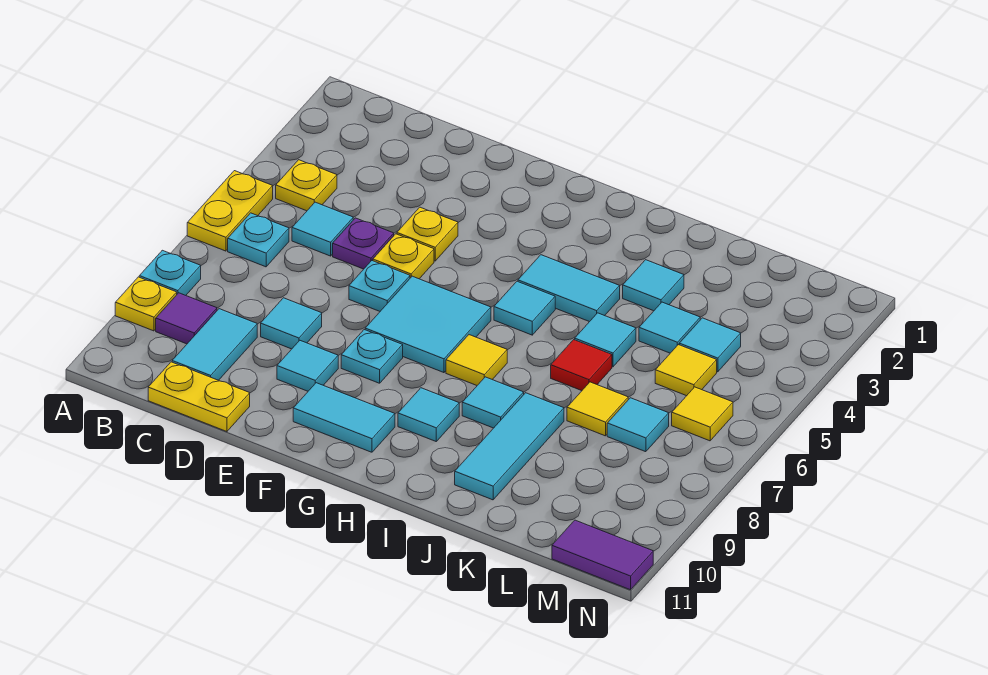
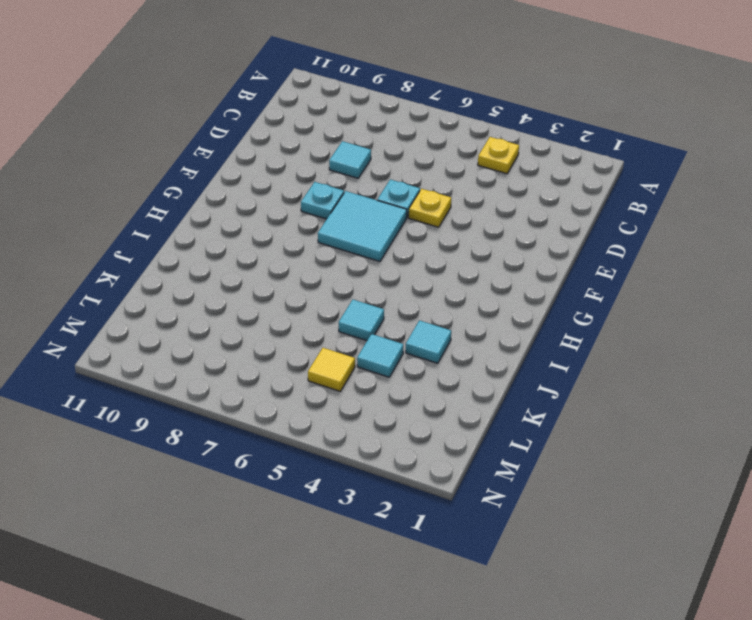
none -> yellow plate A5:A6 level 1
none -> cyan plate A8 level 1
none -> yellow plate A9 level 1
none -> cyan plate B6 level 1

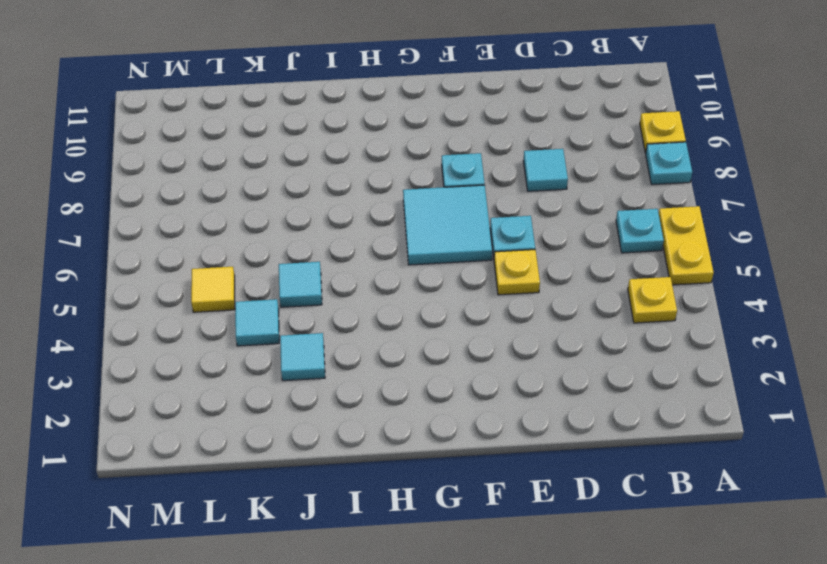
none -> purple tile B9 level 1
none -> cyan tile C5 level 1
none -> cyan tile C9:C10 level 1
none -> yellow plate C11:D11 level 1

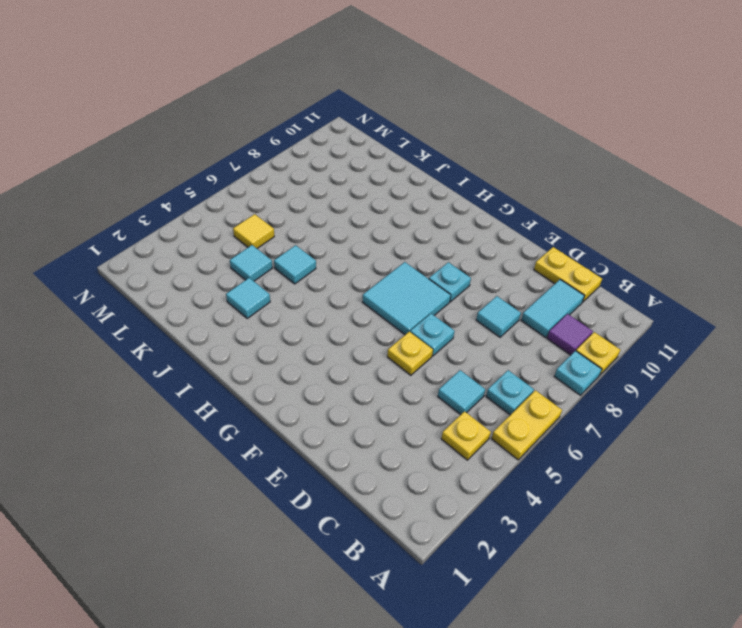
none -> purple plate D5 level 1
none -> yellow plate E4 level 1
none -> cyan tile E9 level 1
none -> cyan tile F10:G10 level 1

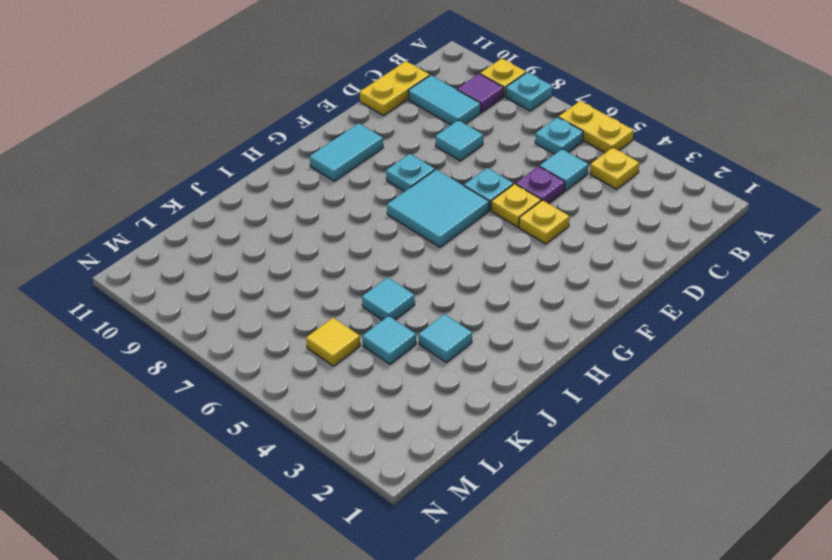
none -> cyan tile E9 level 1
none -> cyan tile H4:I4 level 1
none -> cyan tile H5 level 1
none -> yellow tile H7 level 1

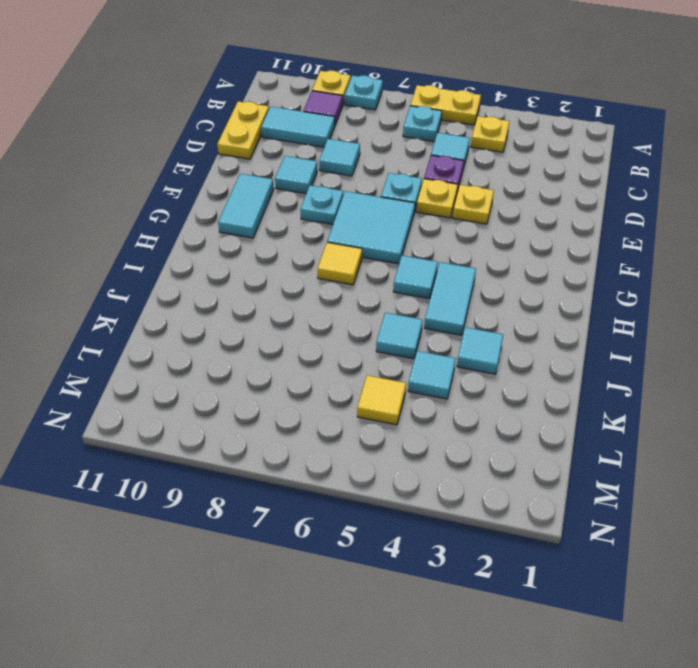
none -> cyan tile H9 level 1
none -> cyan tile I8 level 1
none -> red tile J6 level 1
none -> cyan tile J8:J10 level 1

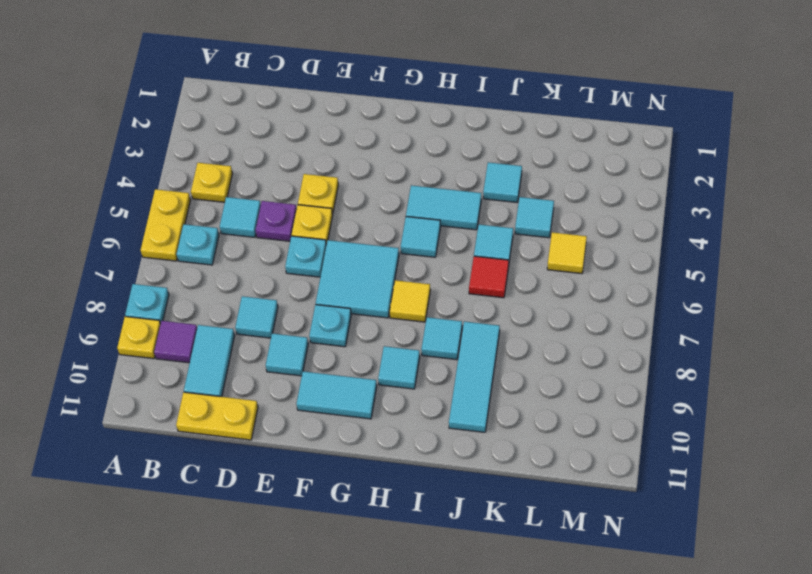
none -> yellow tile K7 level 1
none -> cyan tile L4 level 1
none -> cyan tile L7 level 1
none -> yellow tile M6 level 1

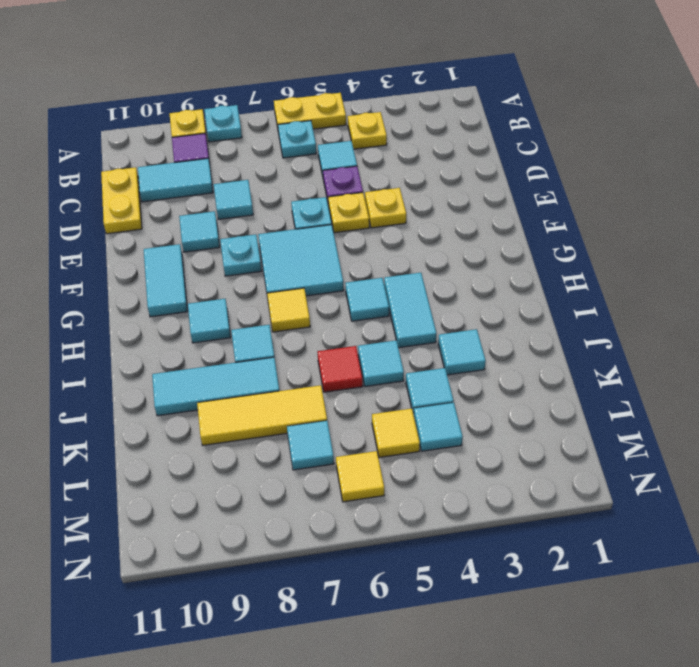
yellow tile K7:K9 level 1 -> yellow tile K7 level 1
none -> purple tile M11:N11 level 1

